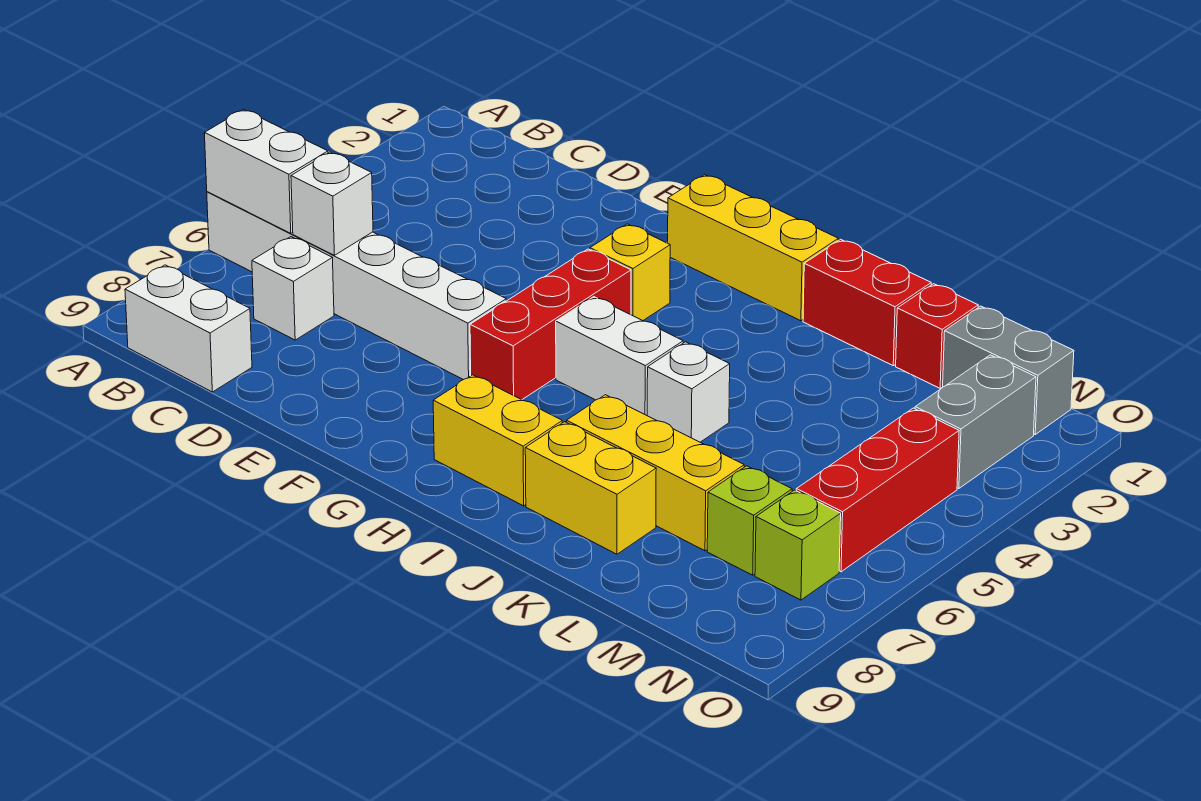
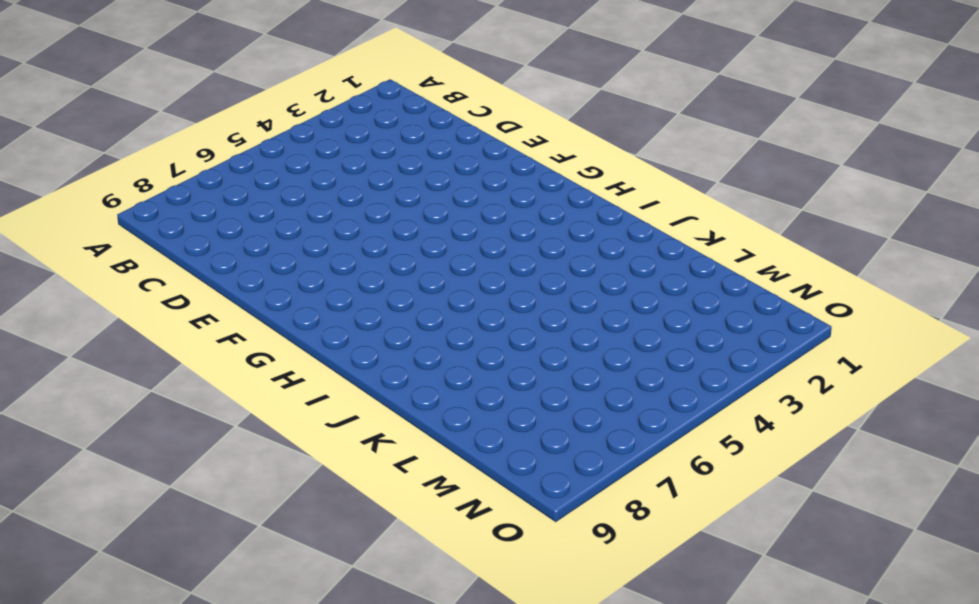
none -> white brick A6:F6 level 1
none -> white brick B9:C9 level 1
none -> white brick C7 level 1

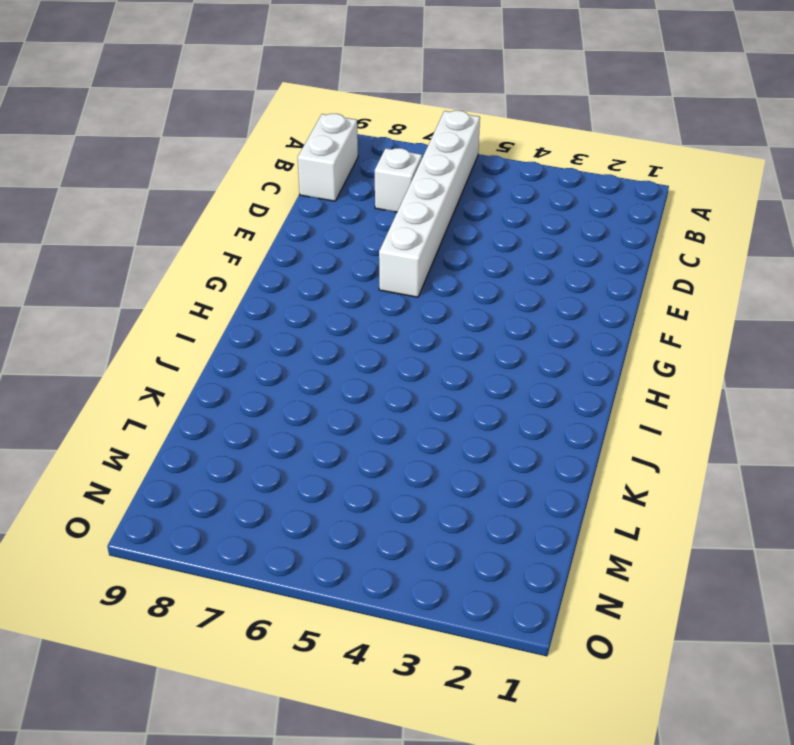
none -> yellow brick G1:I1 level 1
none -> yellow brick G3 level 1
none -> red brick G4:G6 level 1

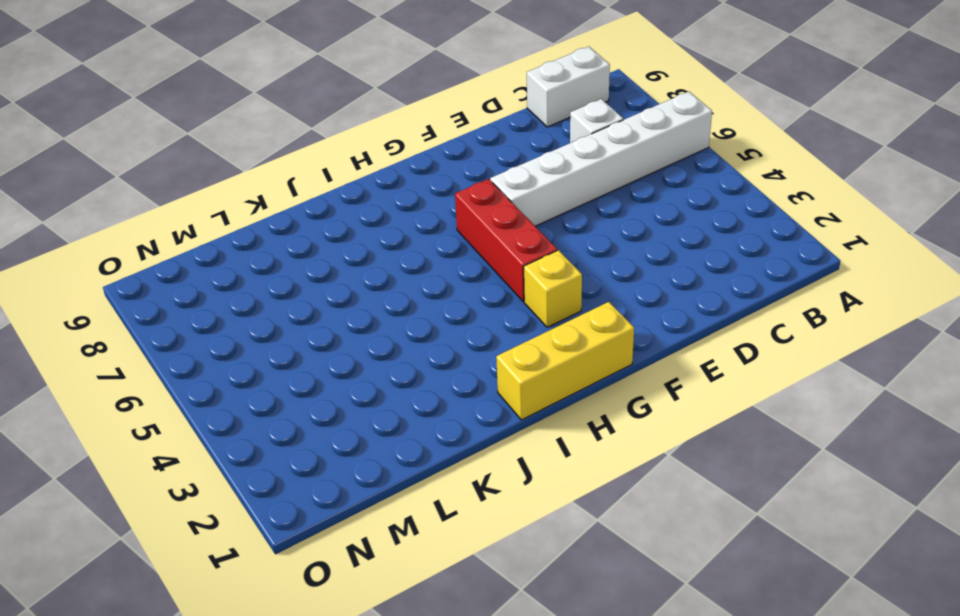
none -> white brick H5:I5 level 1
none -> yellow brick H8:I8 level 1
none -> red brick J1:K1 level 1

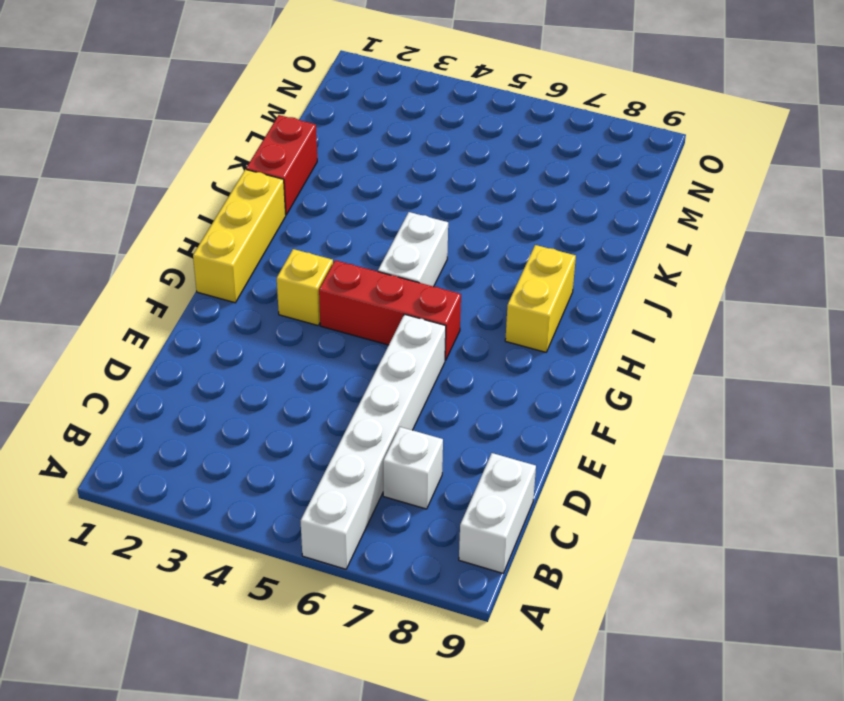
none -> white brick J5 level 1
none -> yellow brick J7:L7 level 1
none -> yellow brick J8:K8 level 1

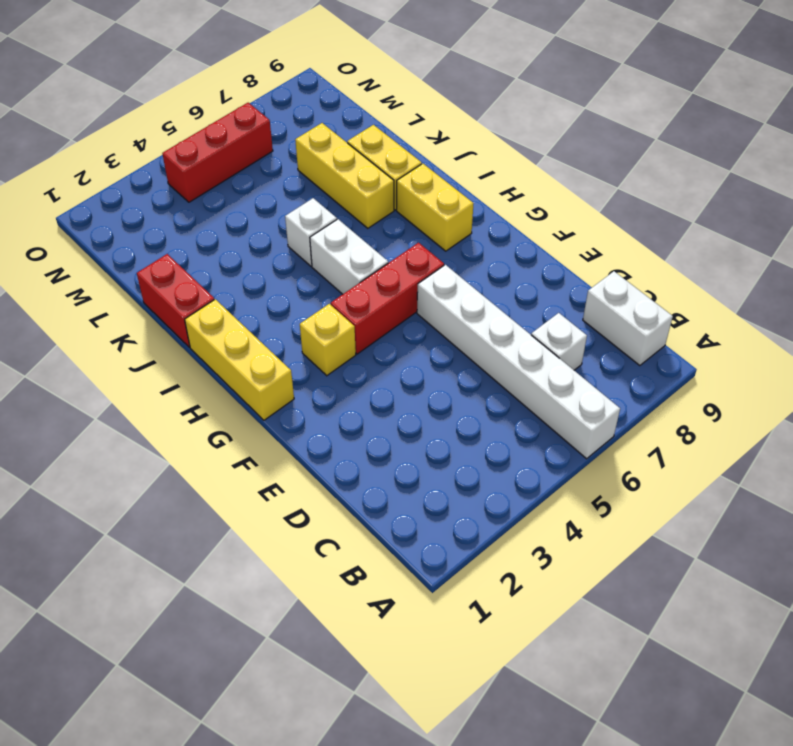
none -> red brick L1 level 1
none -> grey brick M1:N1 level 1
none -> lime brick M7 level 1

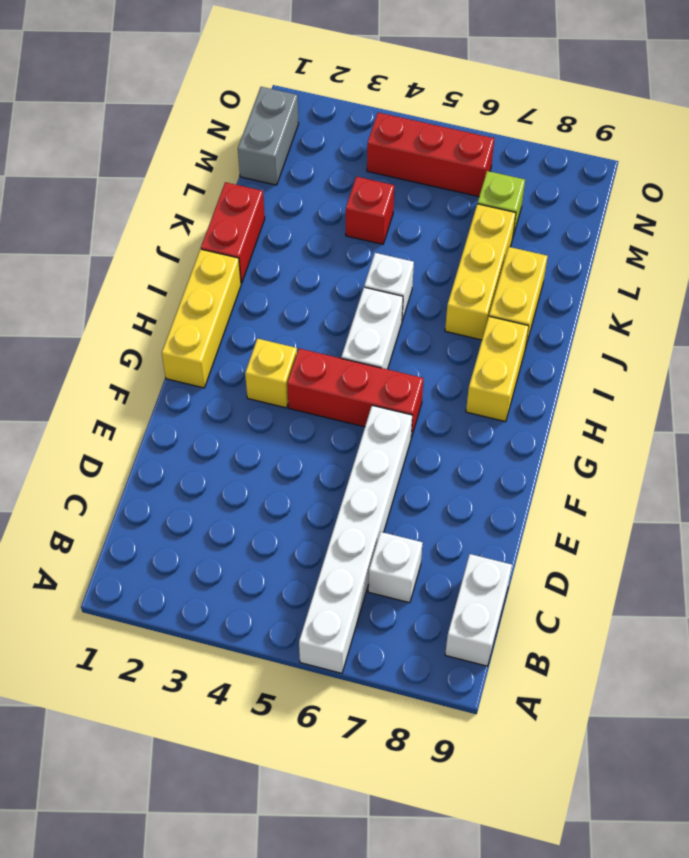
red brick L4 level 1 -> red brick L1 level 1
none -> grey brick N2:N3 level 1
none -> lime brick N7 level 1
none -> white brick A6:B6 level 2

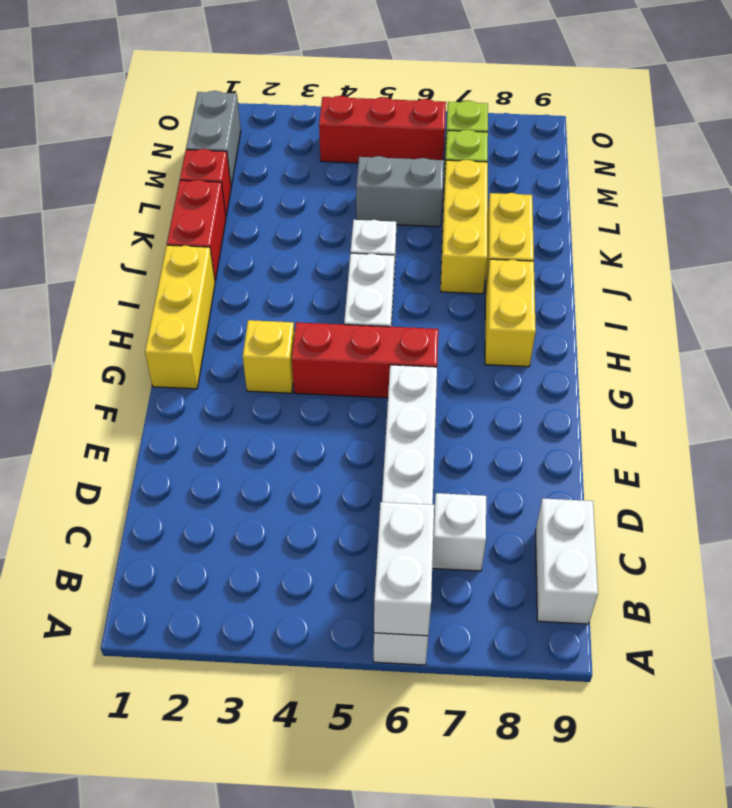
grey brick L5:L6 level 1 -> grey brick N2:N3 level 1
none -> white brick C6 level 2

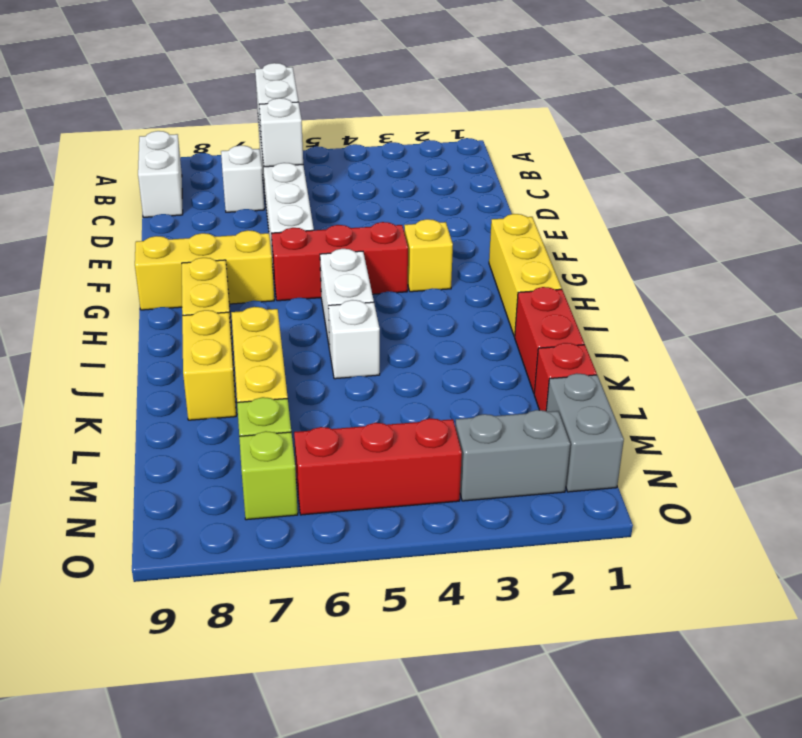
yellow brick G7:G9 level 1 -> none

